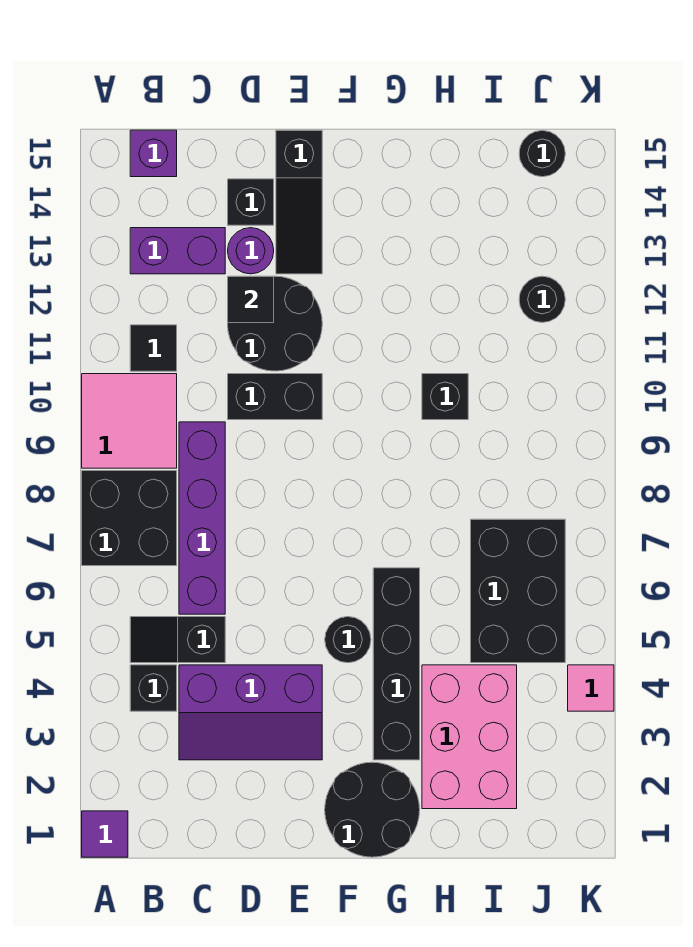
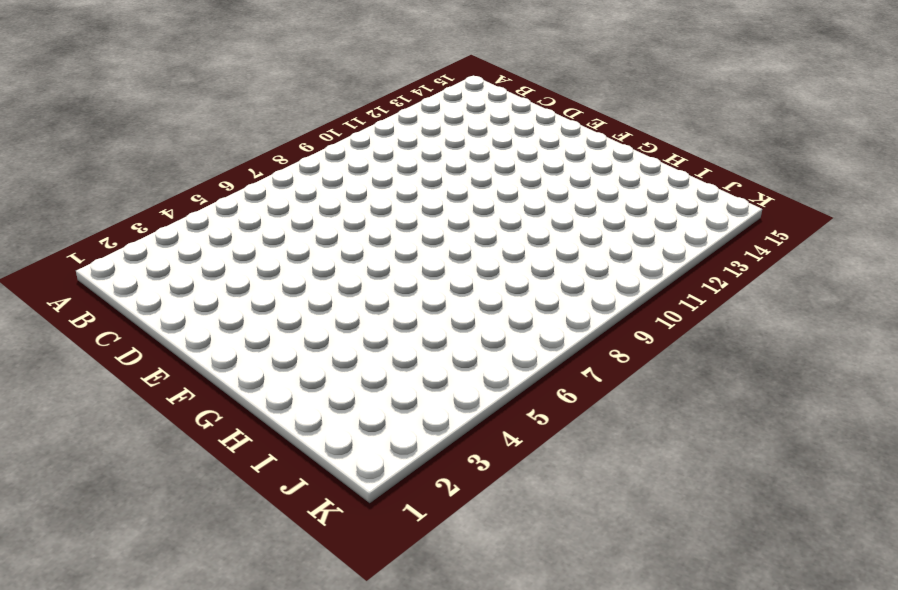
none -> purple tile A1 level 1
none -> black brick A7:B8 level 1
none -> pink tile A9:B10 level 1

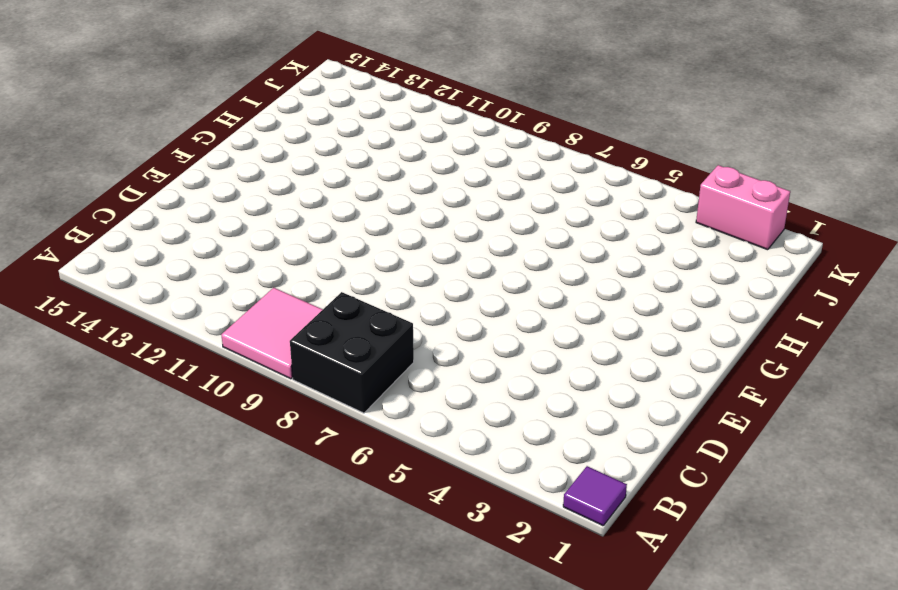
pink brick K2:K3 level 1 -> none
none -> black brick B4 level 1
none -> black slope B5:C5 level 1 top C
none -> black tile B11 level 1

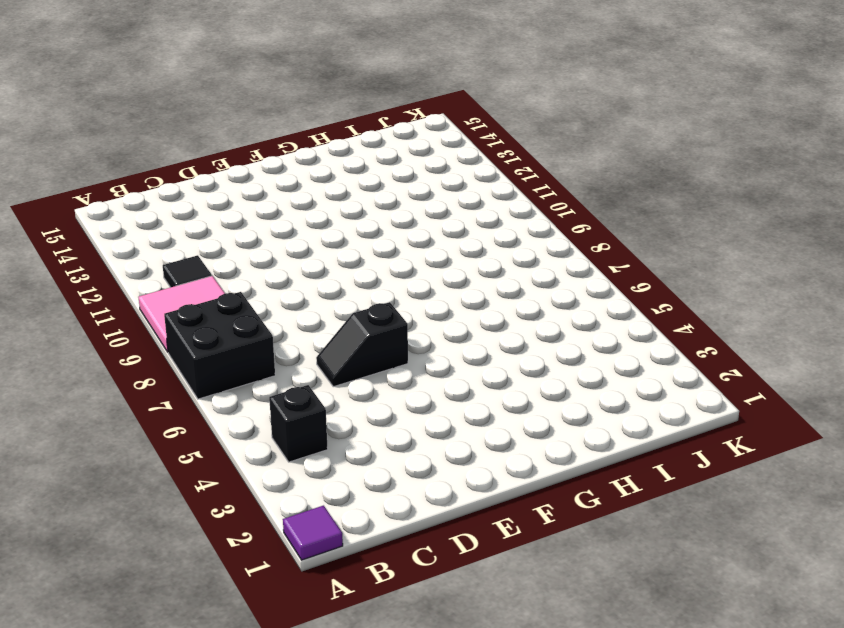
black slope D6:E6 level 1 top E -> black slope B5:C5 level 1 top C
none -> purple brick B13:C13 level 1
none -> purple brick B15 level 1
none -> purple slope C3:E4 level 1 top 4

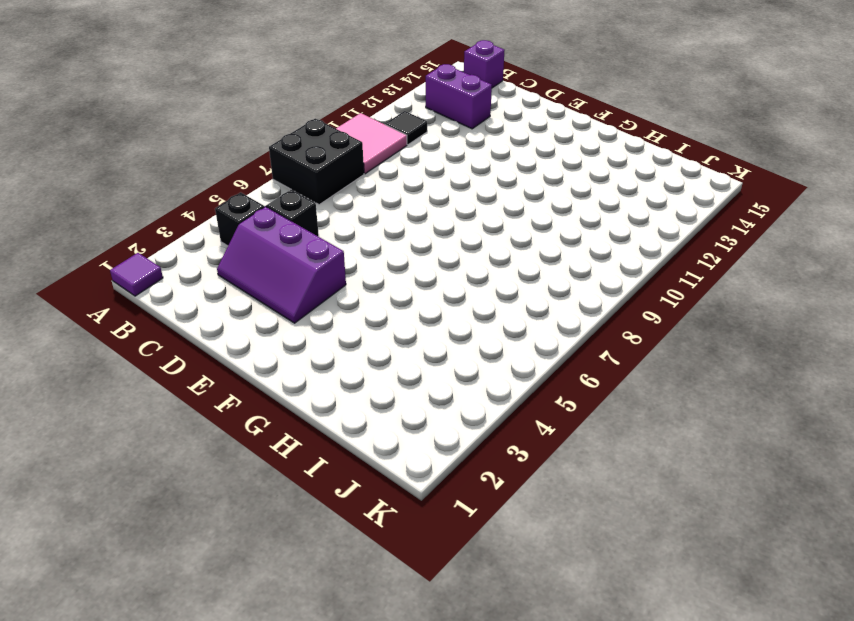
none -> purple brick C6:C9 level 1
none -> black brick D10:E10 level 1
none -> black round brick D11:E12 level 1

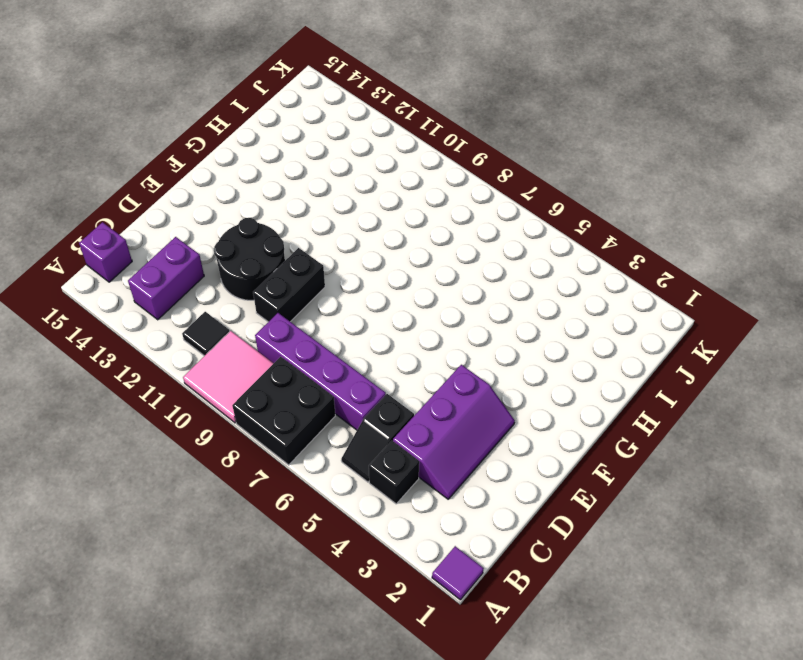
none -> purple round brick D13 level 1
none -> black brick D14 level 1
none -> black slope E13:E15 level 1 top 15

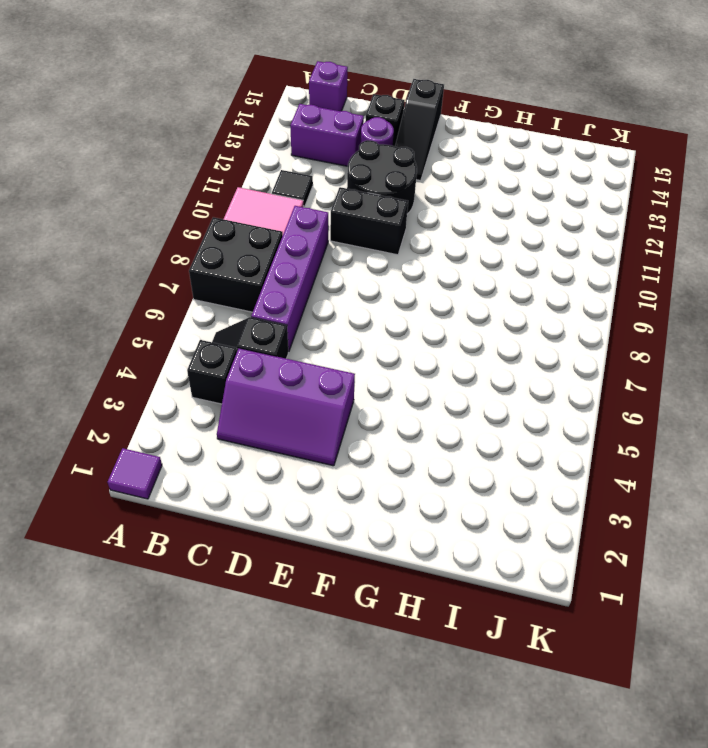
none -> black round brick F1:G2 level 1
none -> black round brick F5 level 1
none -> black brick G3:G6 level 1

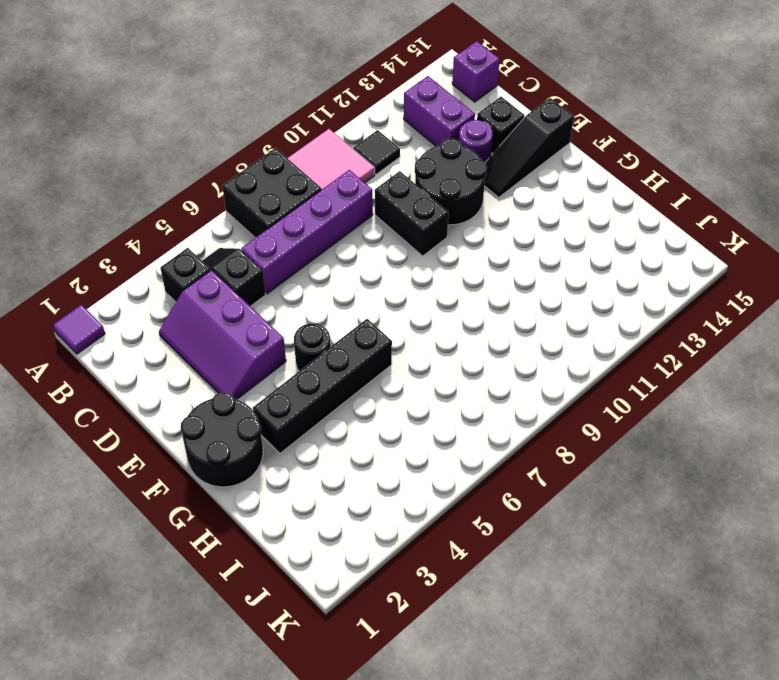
none -> pink brick H2:I4 level 1
none -> black brick H10 level 1
none -> black brick I5:J7 level 1

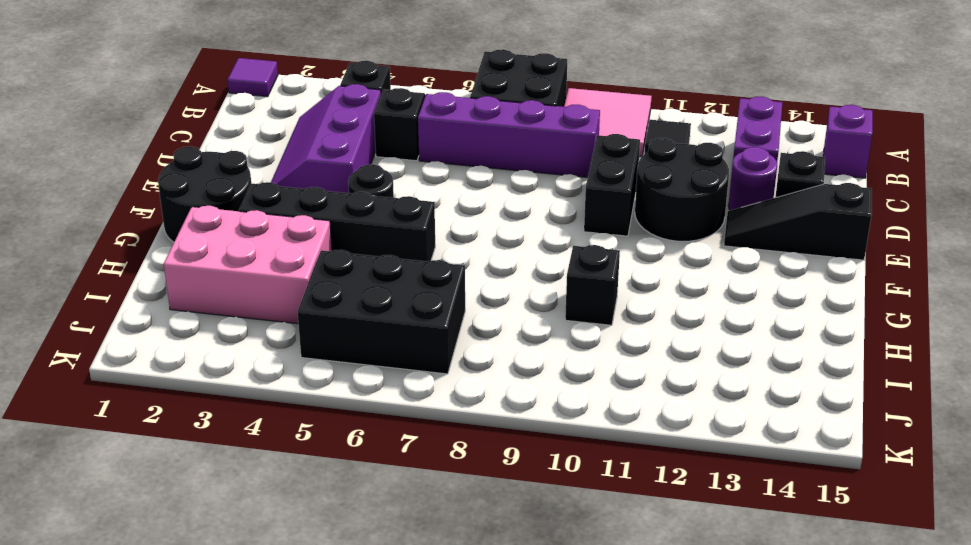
none -> black round brick J12 level 1
none -> black round brick J15 level 1
none -> pink tile K4 level 1

